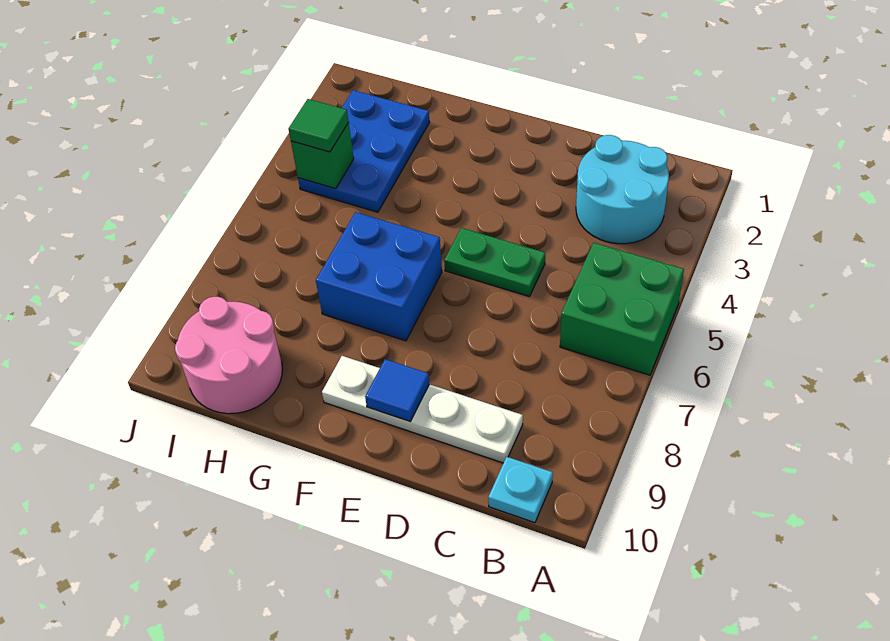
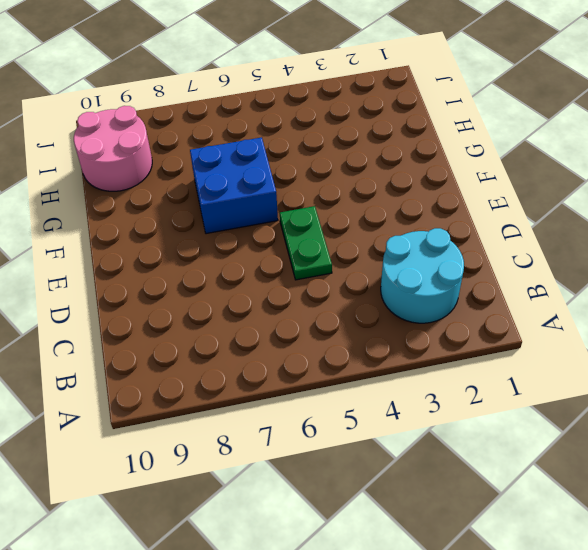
none -> green brick A5:B6 level 1
none -> cyan plate B10 level 1

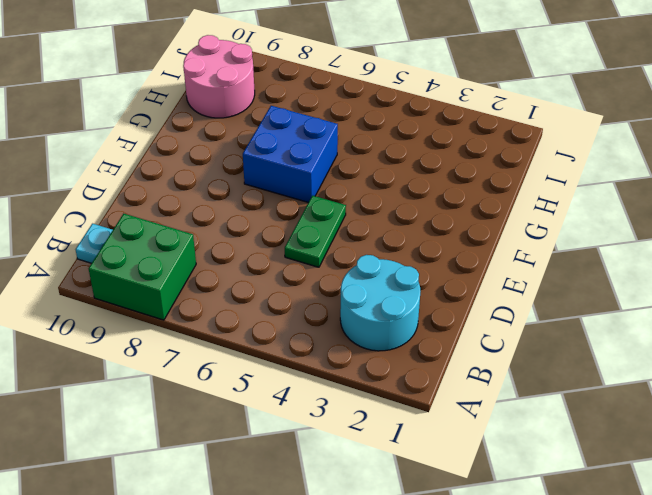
green brick A8:B9 level 1 -> green brick A5:B6 level 1
none -> white plate C9:F9 level 1
none -> blue plate H2:I4 level 1

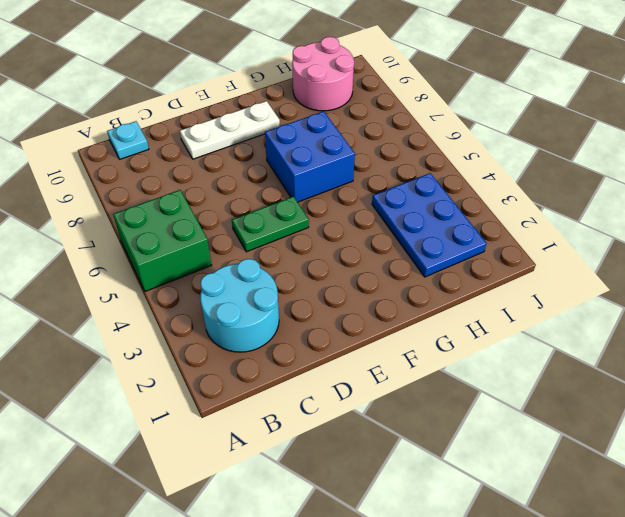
white plate D9:F9 level 1 -> white plate C9:F9 level 1
none -> blue tile E9 level 2
none -> green brick I4 level 2

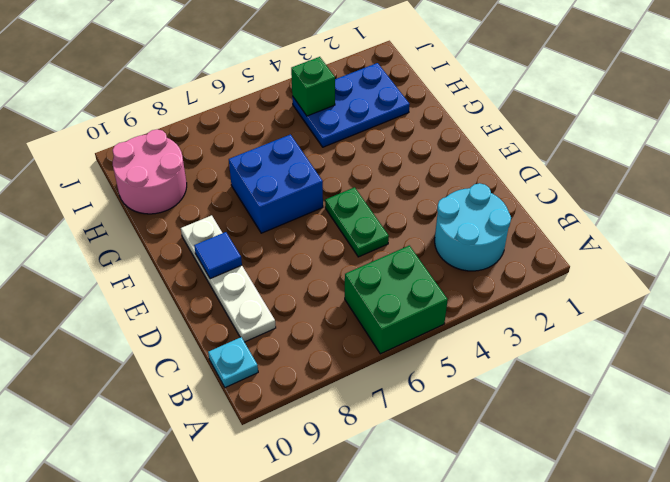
none -> green tile I4 level 3

